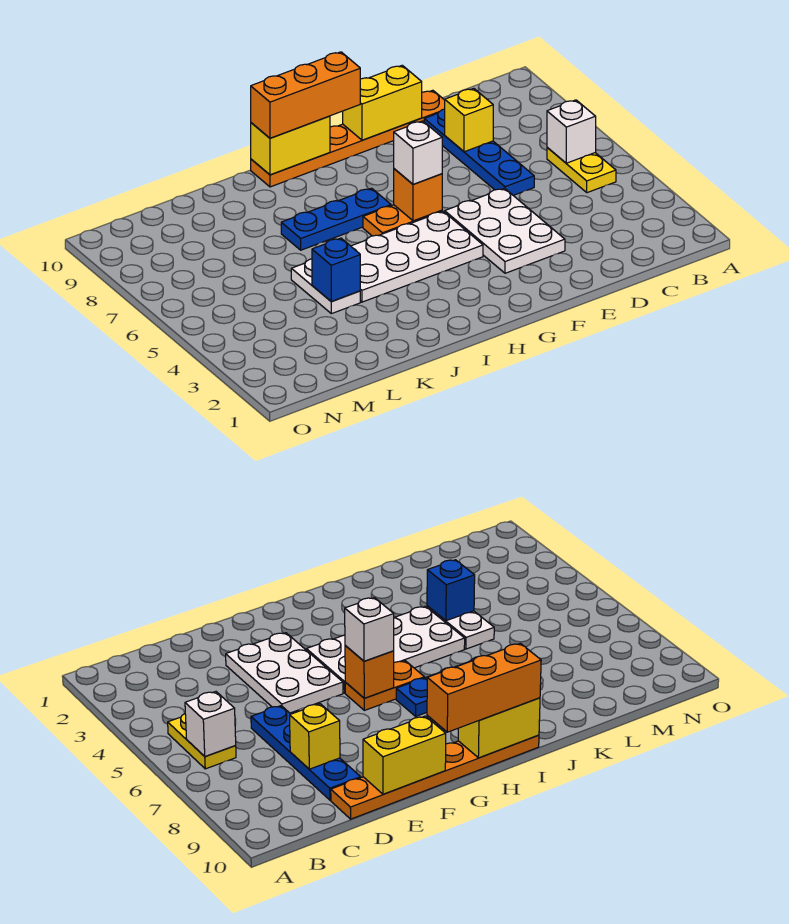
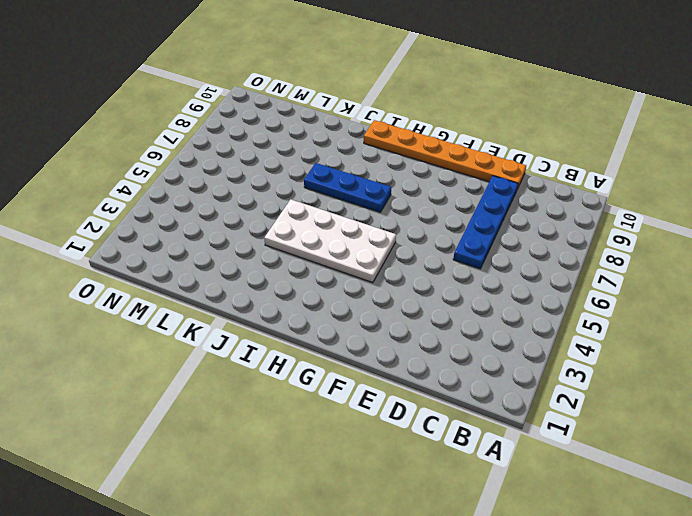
none -> yellow plate B5:B6 level 1
none -> white plate E3:F5 level 1
none -> orange plate G6:H6 level 1

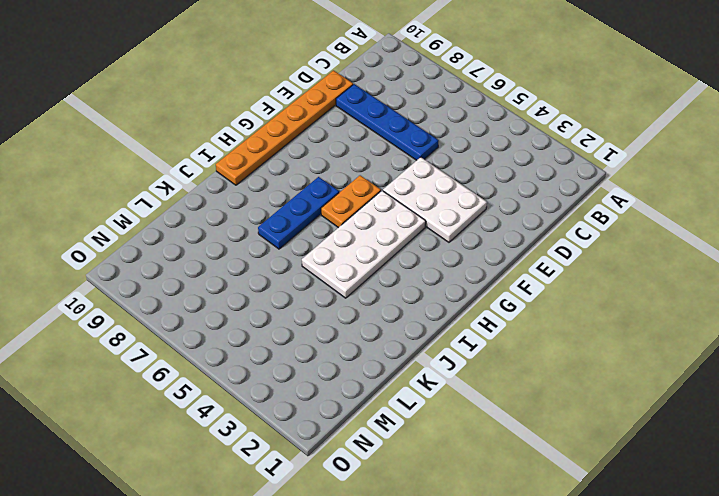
none -> yellow plate B5:B6 level 1
none -> white plate K4:K5 level 1
none -> white brick B6 level 2

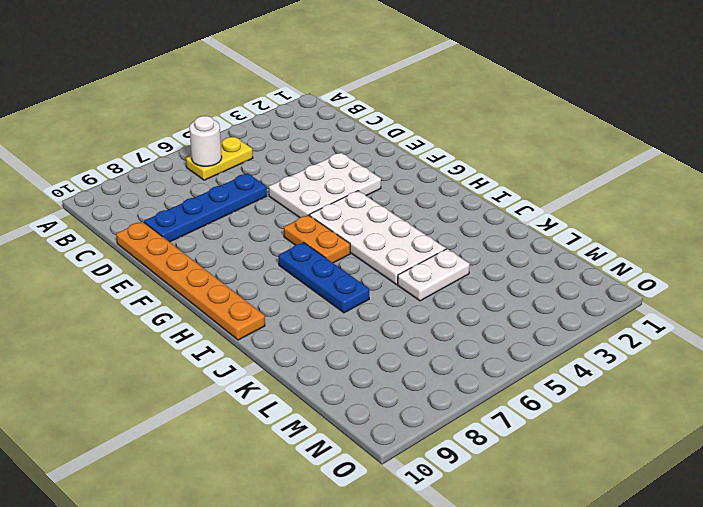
white round brick B6 level 2 -> white brick B6 level 2
none -> yellow brick D8 level 2
none -> yellow brick E10:F10 level 2
none -> orange brick G6 level 2

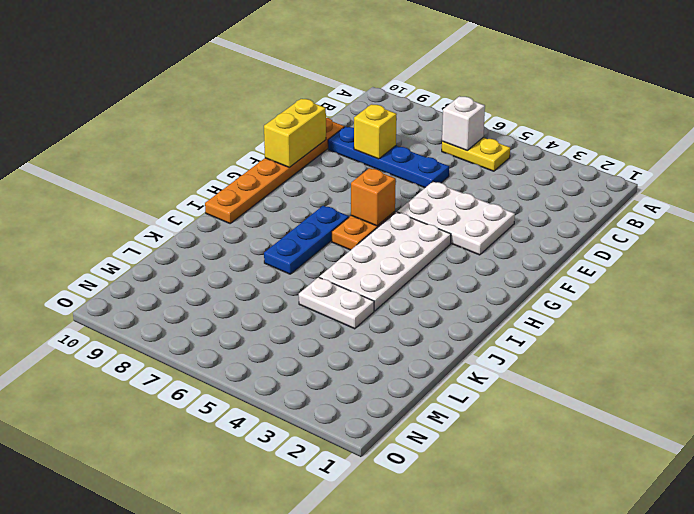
none -> yellow brick H10:I10 level 2
none -> blue brick K4 level 2
none -> white brick G6 level 3

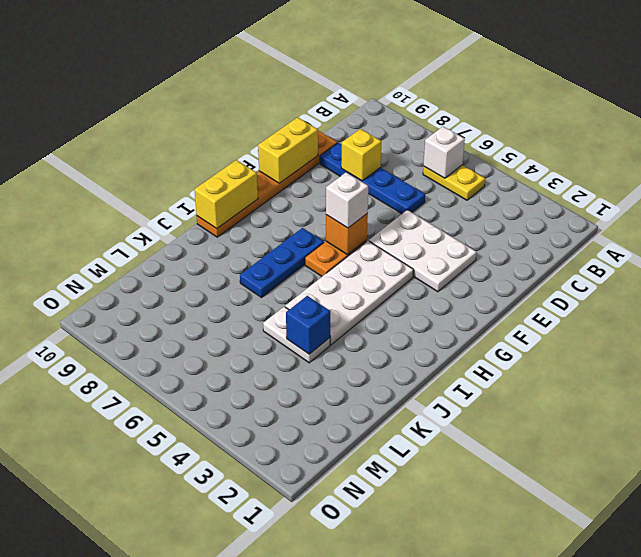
none -> orange brick G10:I10 level 3

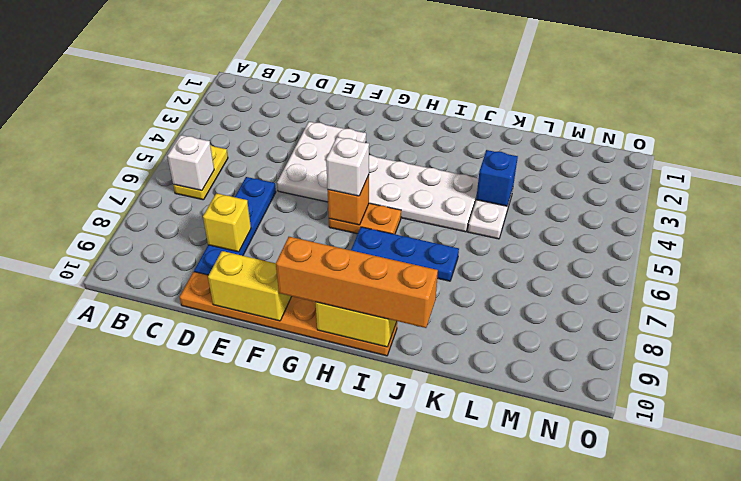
orange brick G10:J10 level 3 -> orange brick G10:I10 level 3

